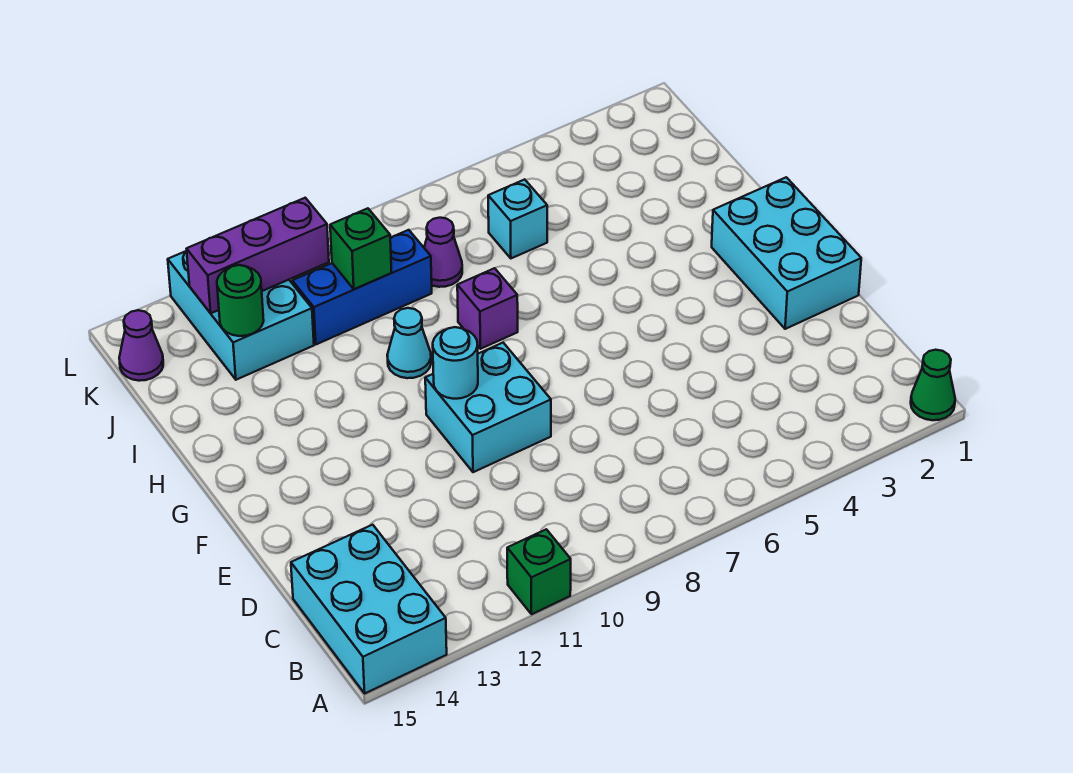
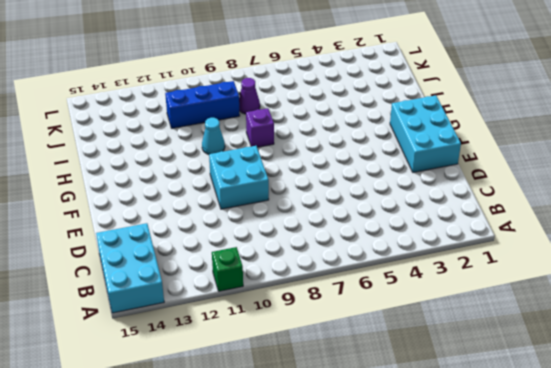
none -> green cone A1 level 1
none -> cyan brick J6 level 1
none -> cyan brick J12:L13 level 1

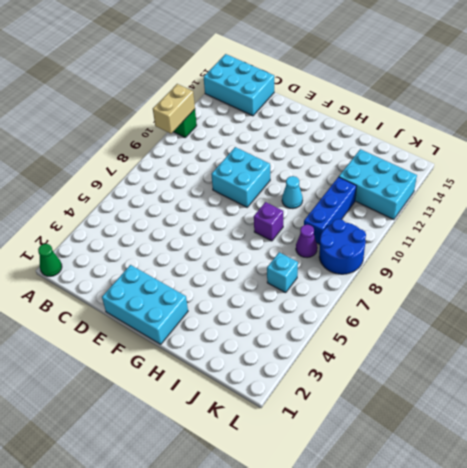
tan brick A10:A11 level 2 -> none
blue round brick K8:L9 level 1 -> none
none -> purple cone K15 level 1
none -> cyan round brick F10 level 2
none -> green brick J10 level 2

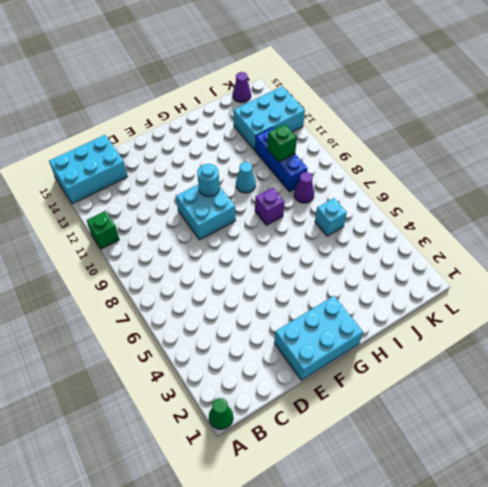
none -> green round brick J13 level 2
none -> purple brick K11:K13 level 2

